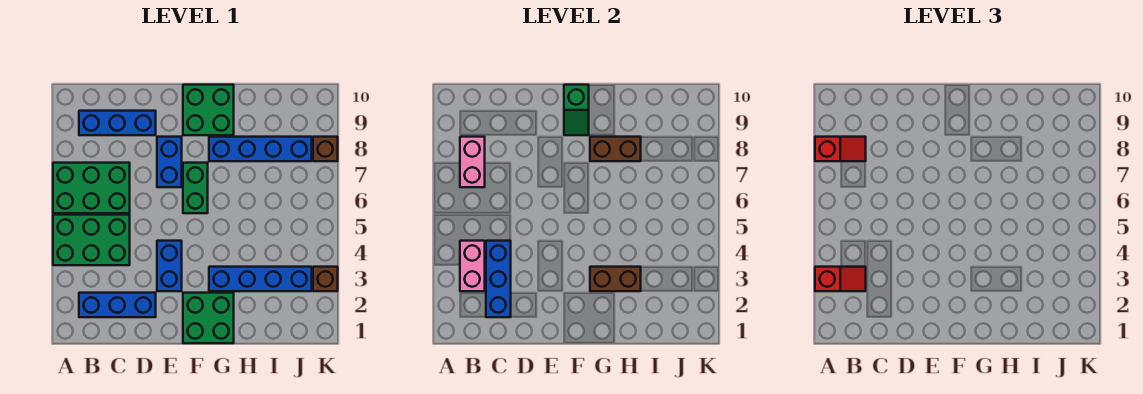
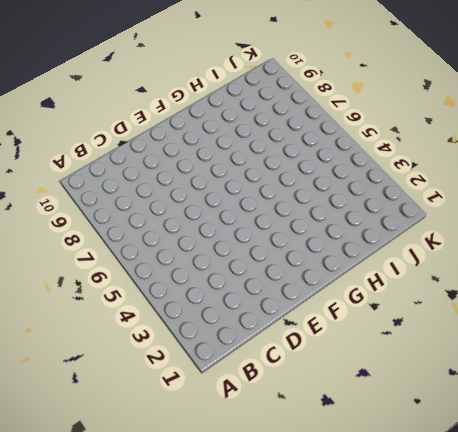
none -> green brick A4:C5 level 1
none -> green brick A6:C7 level 1
none -> blue brick B2:D2 level 1

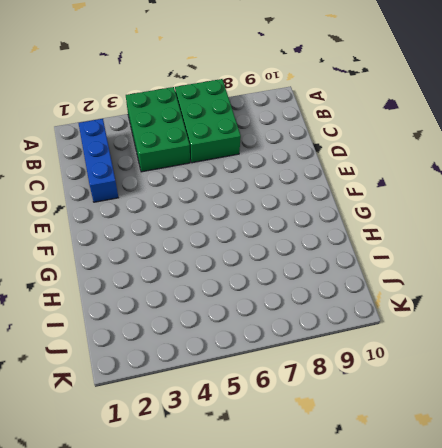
none -> blue brick B9:D9 level 1
none -> blue brick E3:E4 level 1
none -> blue brick E7:E8 level 1

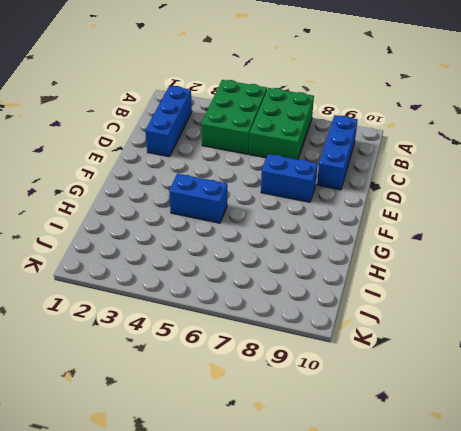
blue brick G4:G5 level 1 -> blue brick E3:E4 level 1
none -> green brick F1:G2 level 1
none -> green brick F6:F7 level 1
none -> green brick F9:G10 level 1

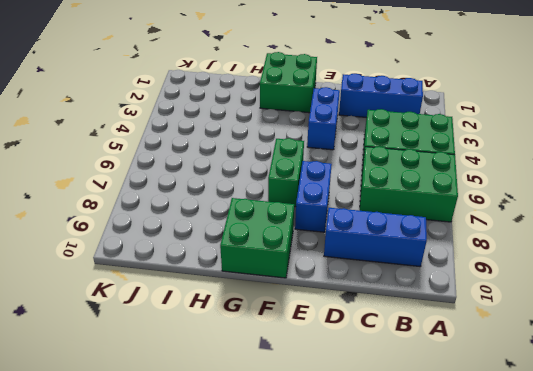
none -> blue brick G3:J3 level 1
none -> blue brick G8:J8 level 1
none -> brown brick K3 level 1

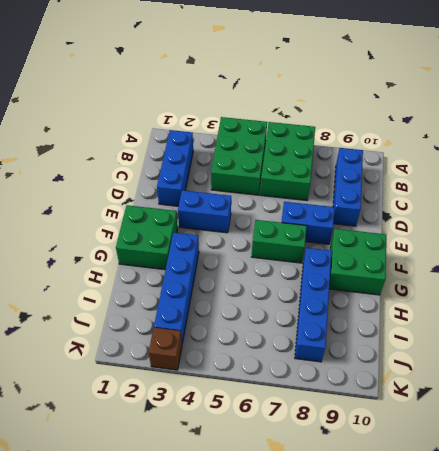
none -> brown brick K8 level 1
none -> pink brick B3:B4 level 2
none -> pink brick B7:B8 level 2

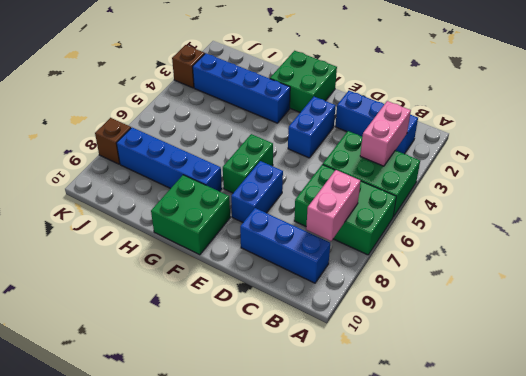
none -> blue brick C2:C4 level 2
none -> green slope F9:F10 level 2 top 10
none -> brown brick G3:H3 level 2

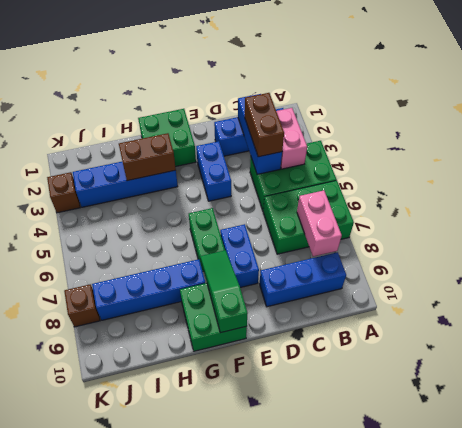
brown brick C3:C4 level 3 -> brown brick G8:H8 level 2
green slope F8:F10 level 2 top 10 -> green slope F9:F10 level 2 top 10
none -> red slope A3:B3 level 3 top A
none -> red slope A8:B8 level 3 top A

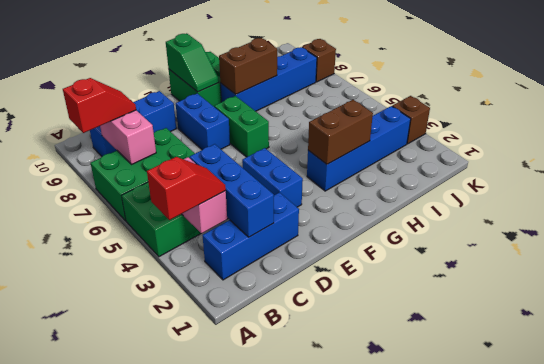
none -> green brick F1:G2 level 1

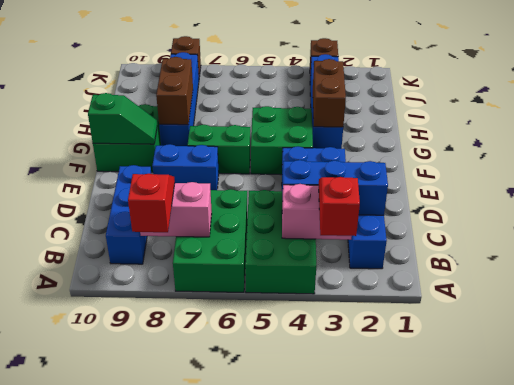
green brick F4:G5 level 1 -> green brick F1:G2 level 1

